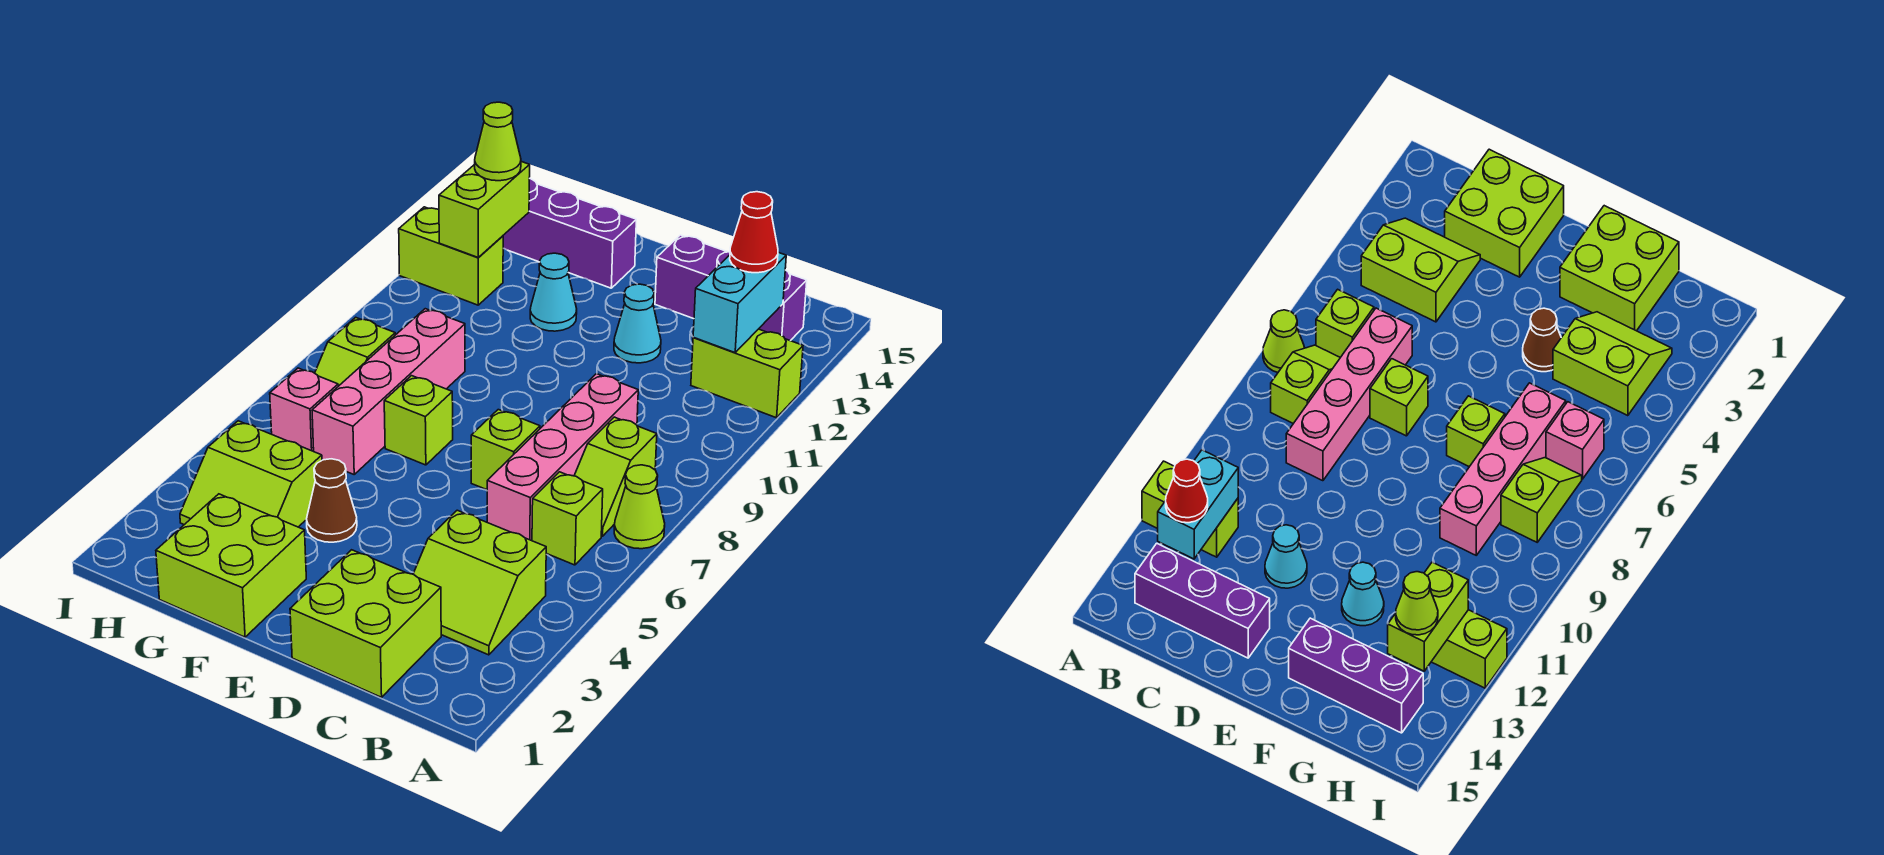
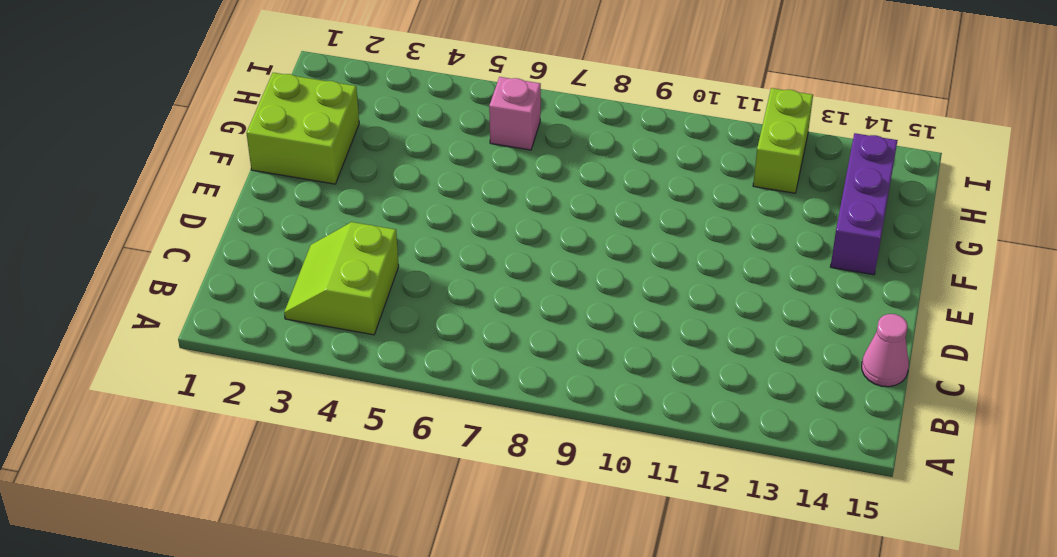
pink cone C15 level 1 -> none
none -> lime cone A7 level 1
none -> lime brick A12:B12 level 1
none -> lime brick B6 level 1

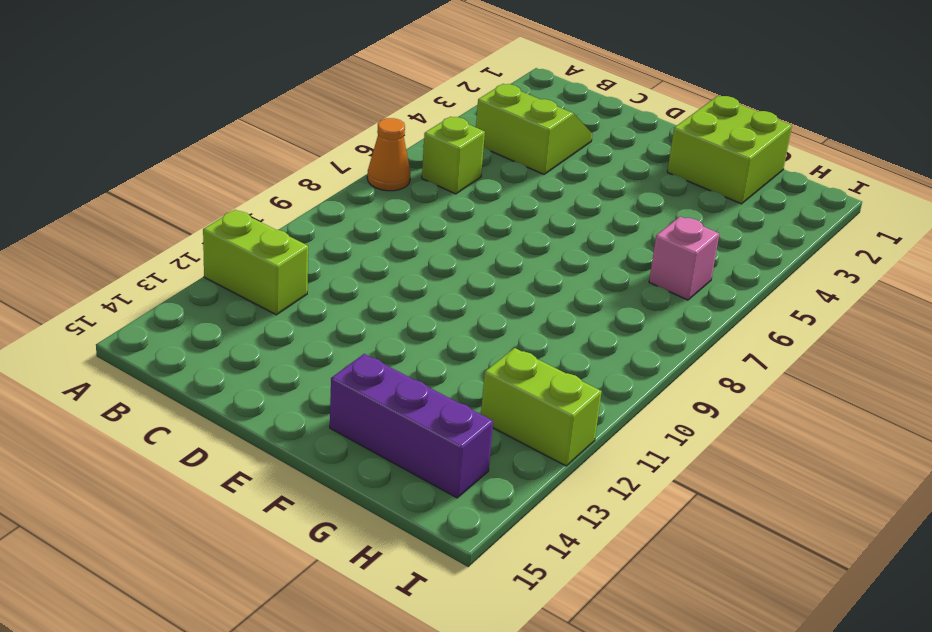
orange cone A7 level 1 -> lime cone A7 level 1
none -> lime slope B7:B8 level 1 top 8
none -> purple brick B14:D14 level 1
none -> lime brick C1:D2 level 1

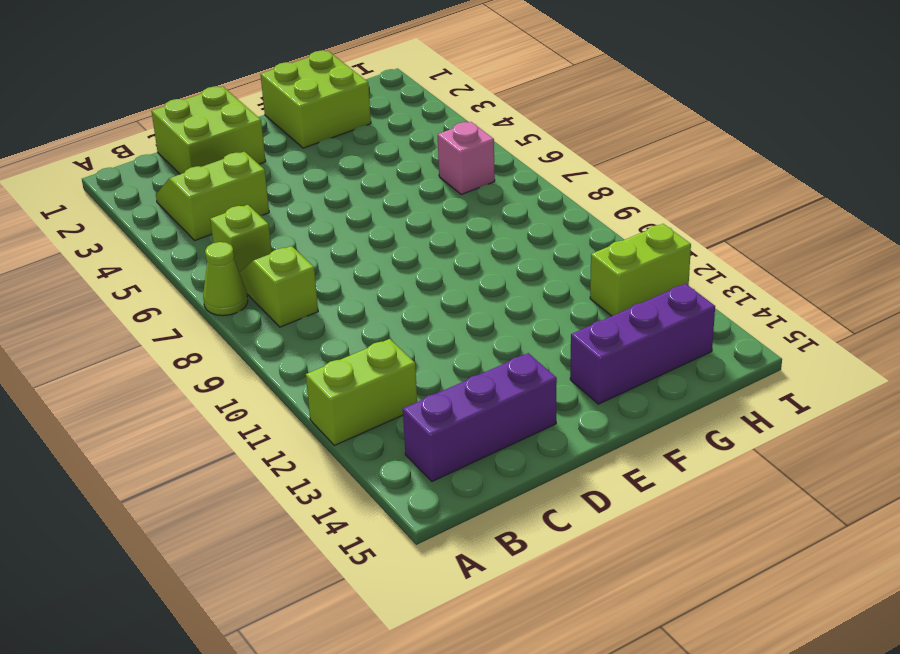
none -> pink brick C6:C9 level 1
none -> lime brick D7 level 1
none -> cyan cone D12 level 1

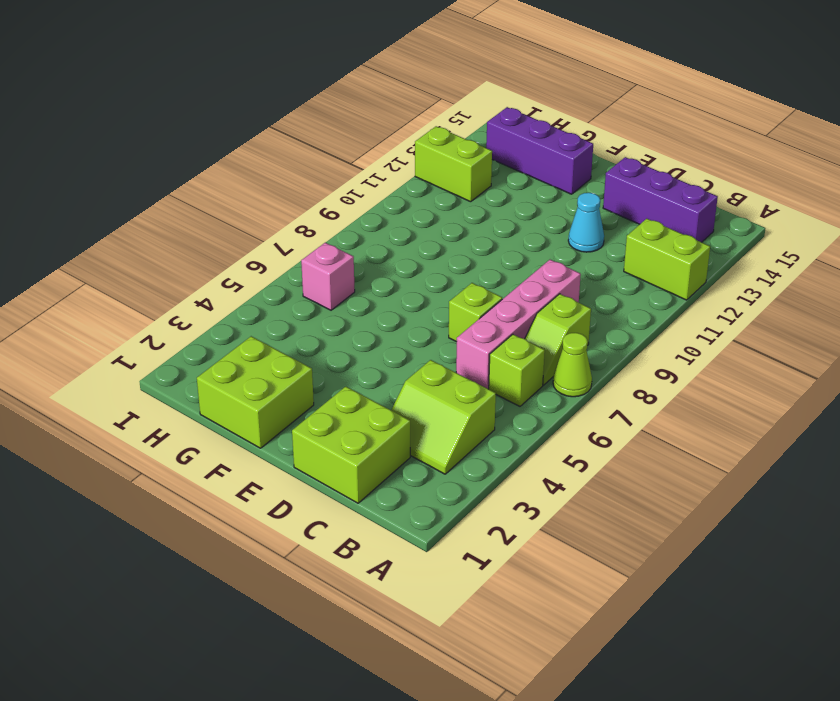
none -> brown cone F4 level 1
none -> lime brick F7 level 1
none -> cyan cone F12 level 1

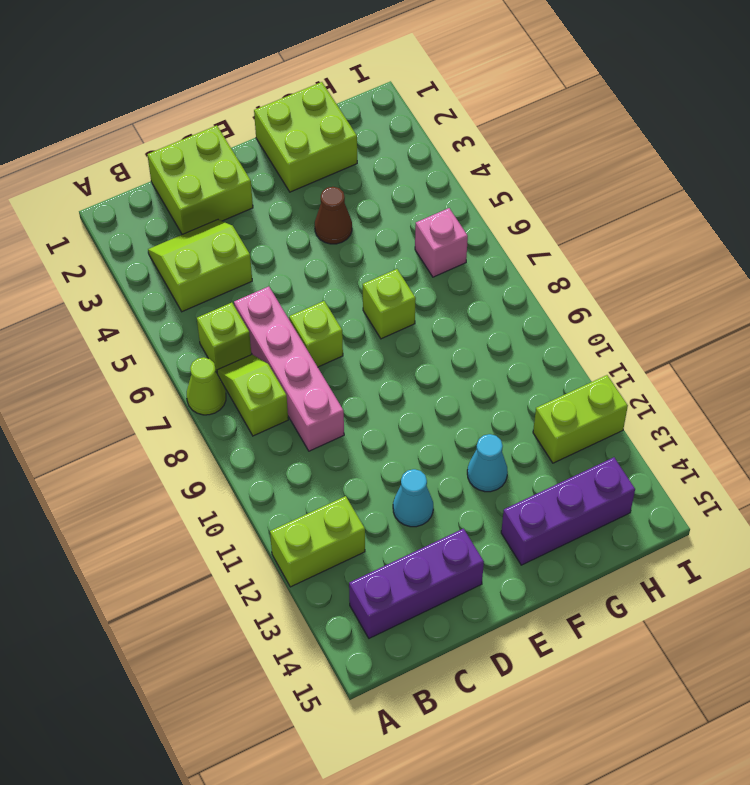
none -> lime slope G3:H4 level 1 top 4
none -> pink brick G6:G9 level 1
none -> lime slope H7:H8 level 1 top 8

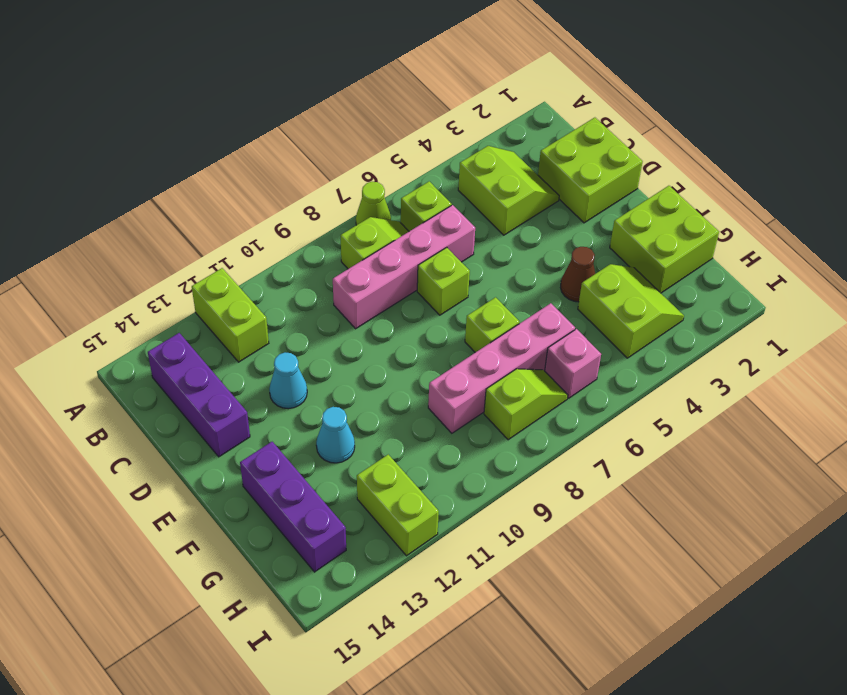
none -> cyan brick B12:B13 level 2
none -> lime brick H12:H13 level 2
none -> red cone B13 level 3

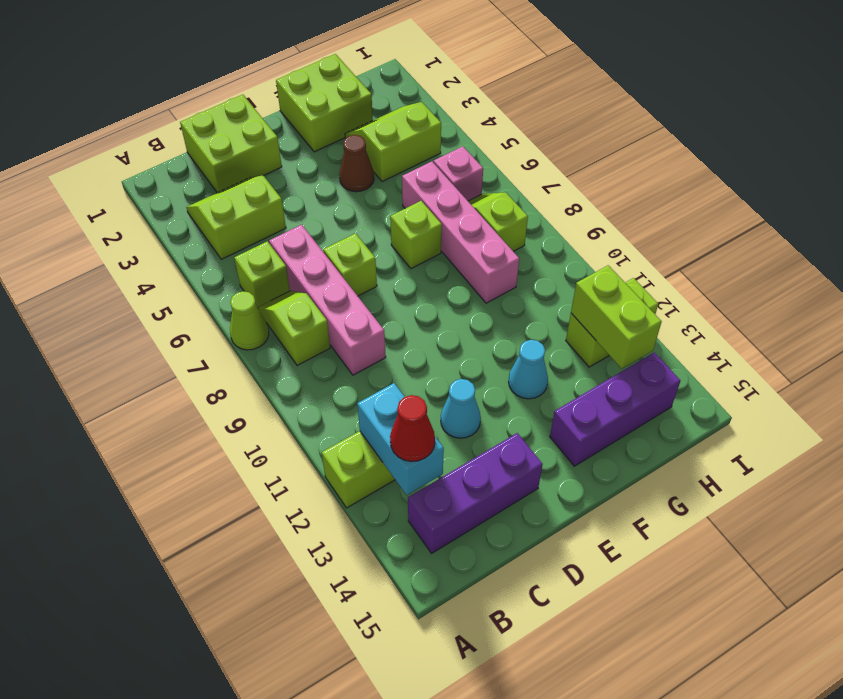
none -> lime cone H13 level 3

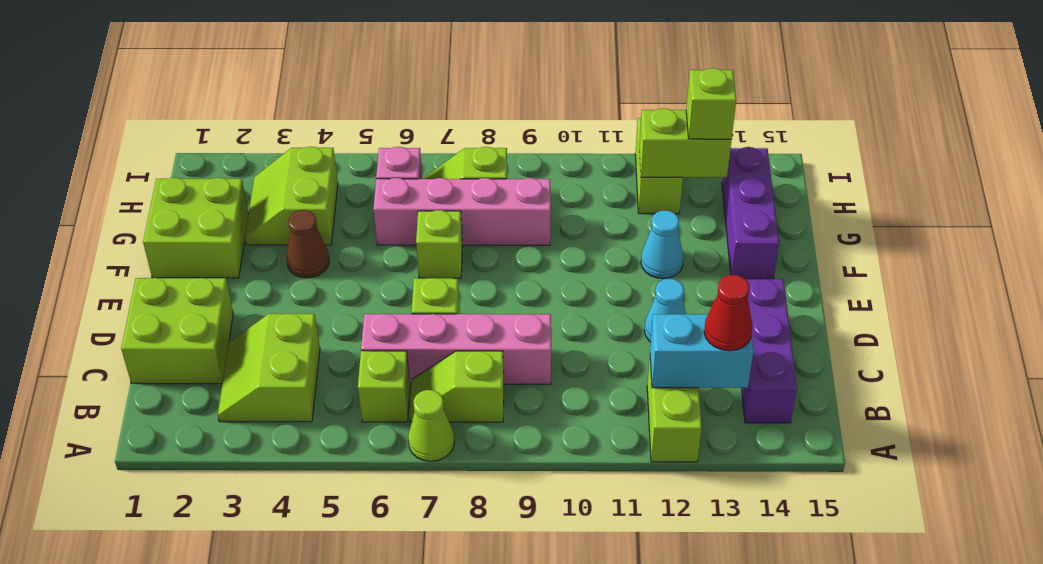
lime brick H13 level 3 -> lime cone H13 level 3

